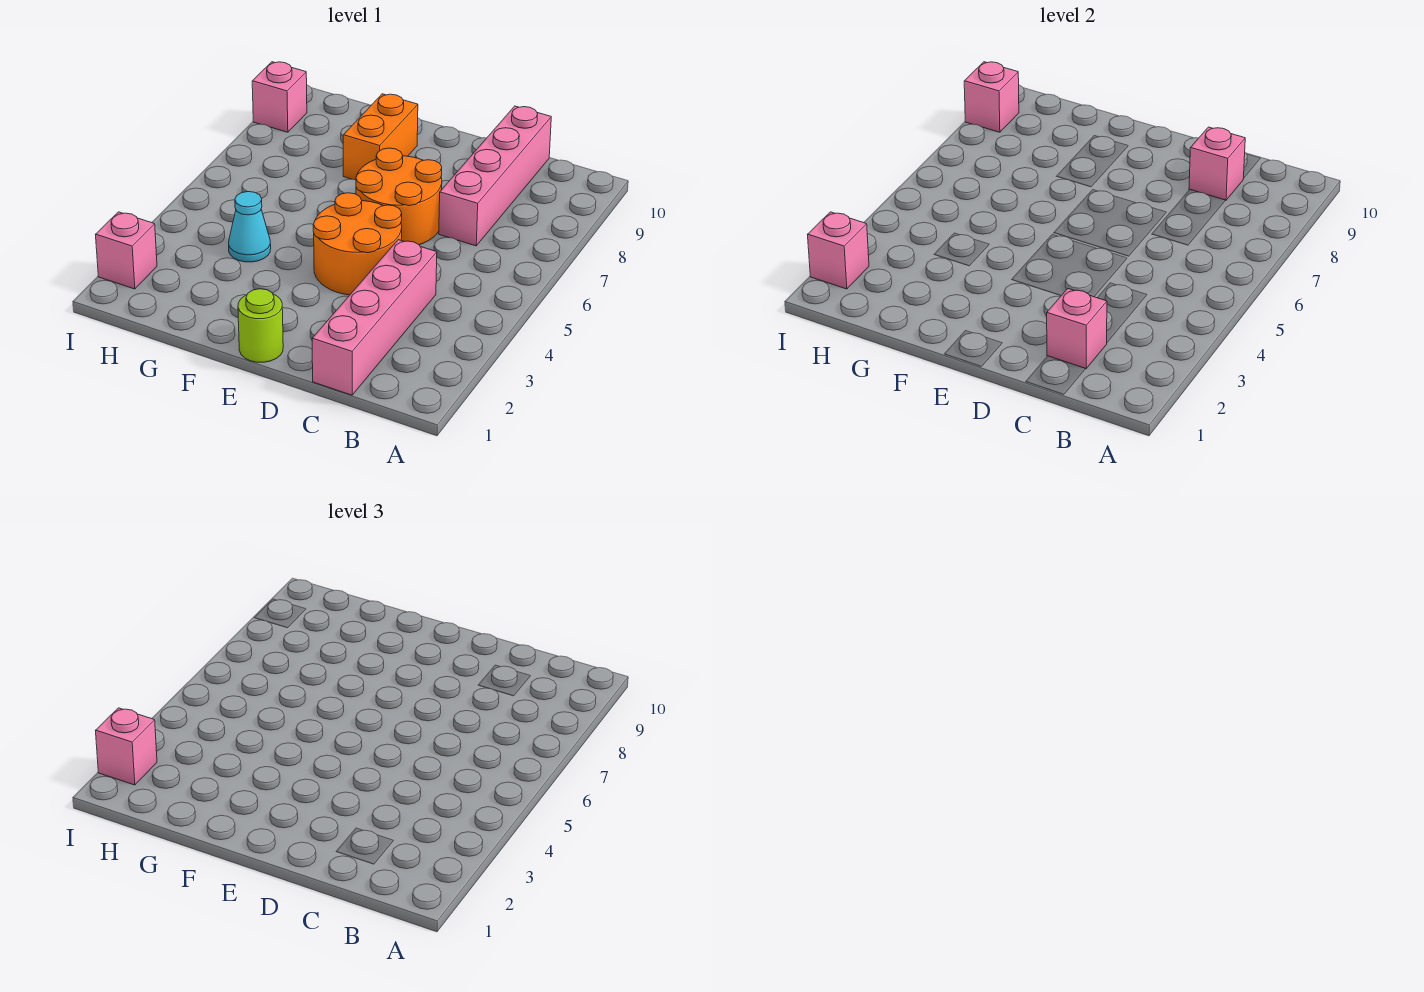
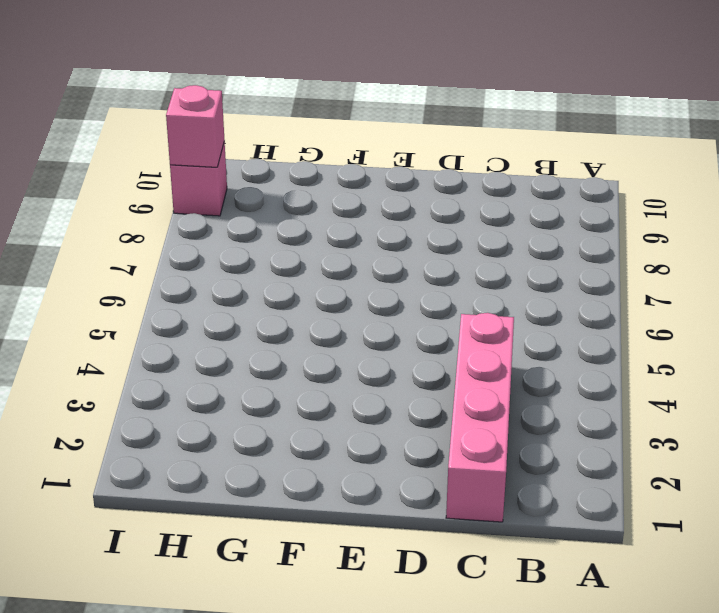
none -> pink brick C7:C10 level 1
none -> orange round brick D4:E5 level 1
none -> orange round brick D6:E7 level 1

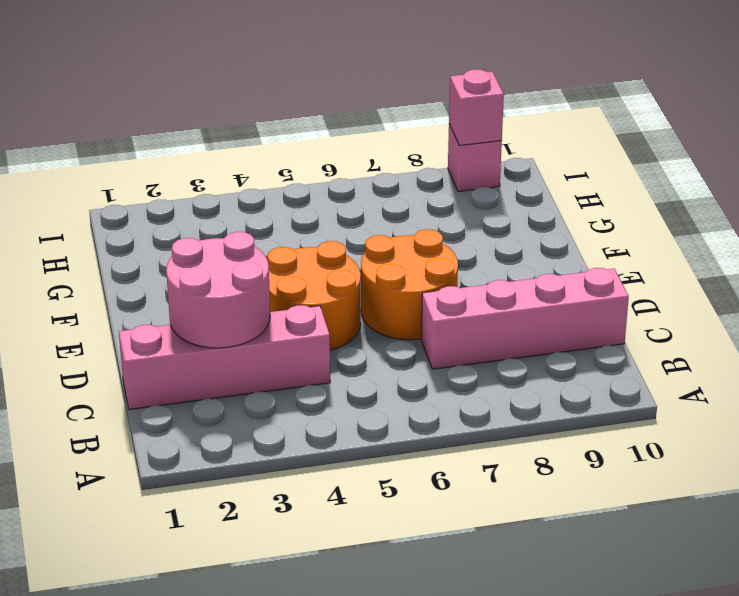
pink round brick C2:D3 level 2 -> pink brick C2 level 2
none -> lime round brick E1 level 1
none -> orange brick F8:F9 level 1
none -> cyan cone G4 level 1

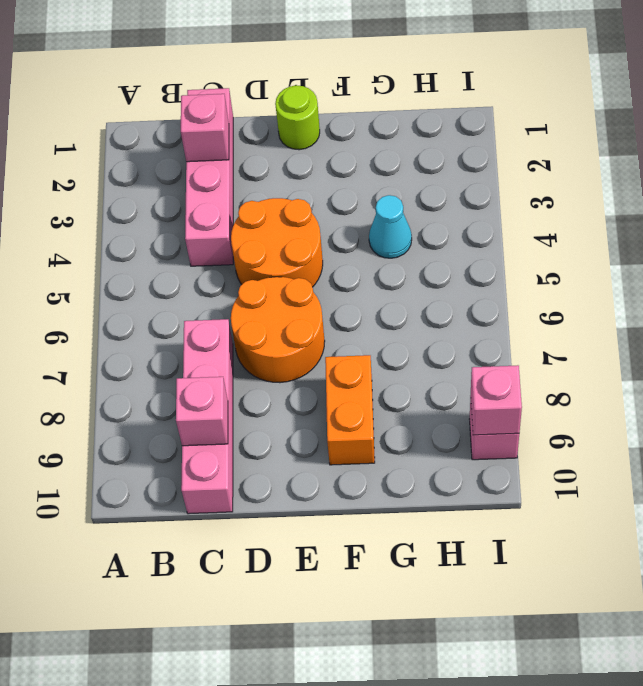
none -> pink brick I2 level 1
none -> pink brick I2 level 2
none -> pink brick I2 level 3

